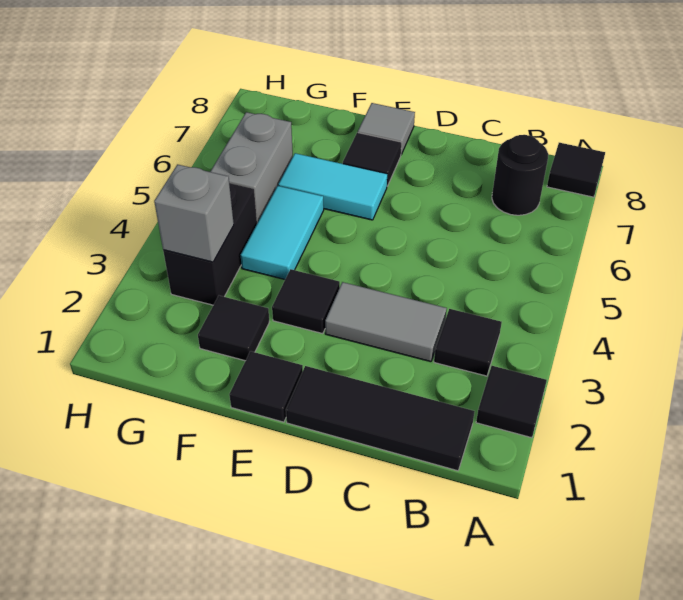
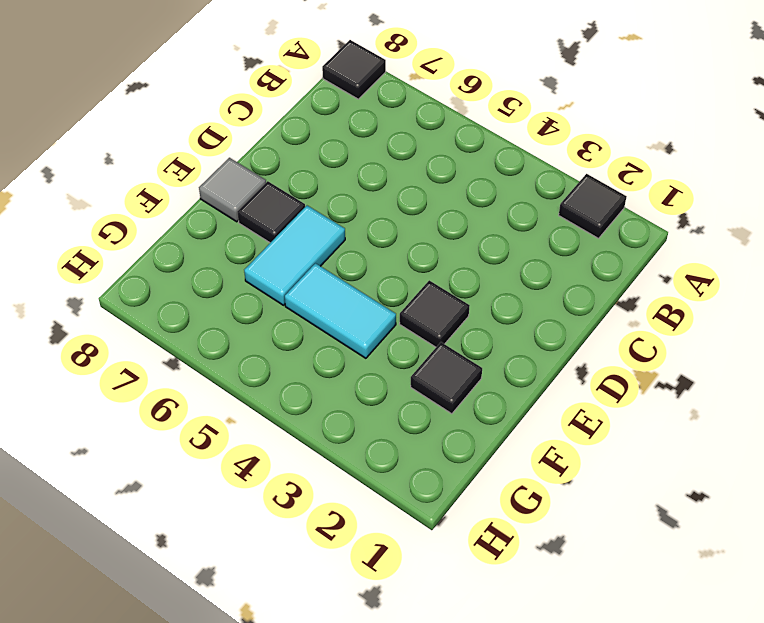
none -> black tile B1:D1 level 1
none -> black tile B3 level 1
none -> black round brick B7 level 1

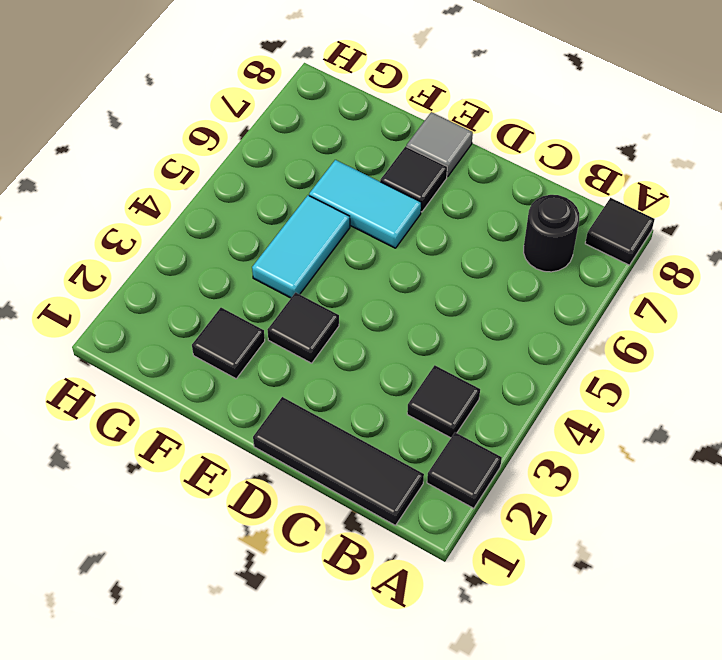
none -> grey tile C3:D3 level 1
none -> black tile E1 level 1
none -> black brick G3:G4 level 1

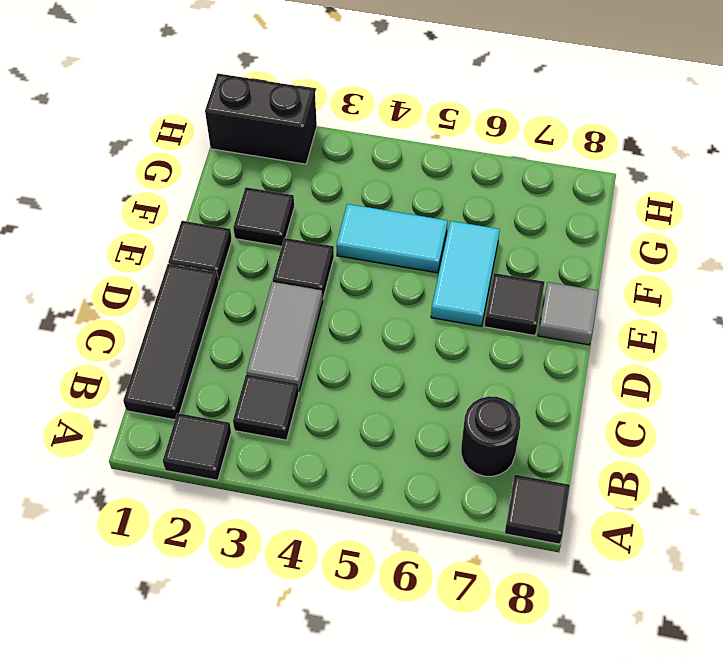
black brick H1:H2 level 1 -> black brick G3:G4 level 1
none -> grey brick G5:G6 level 1
none -> grey brick G3 level 2

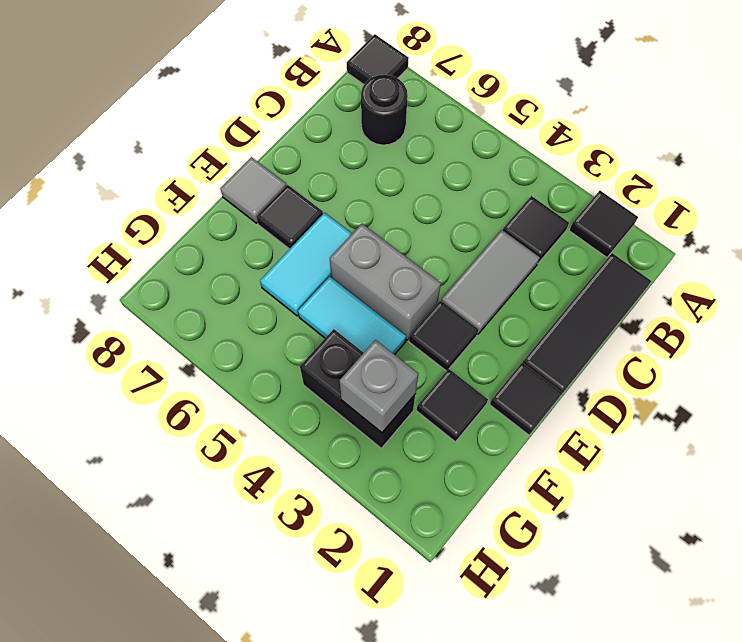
grey brick E4:E5 level 1 -> grey brick G5:G6 level 1

